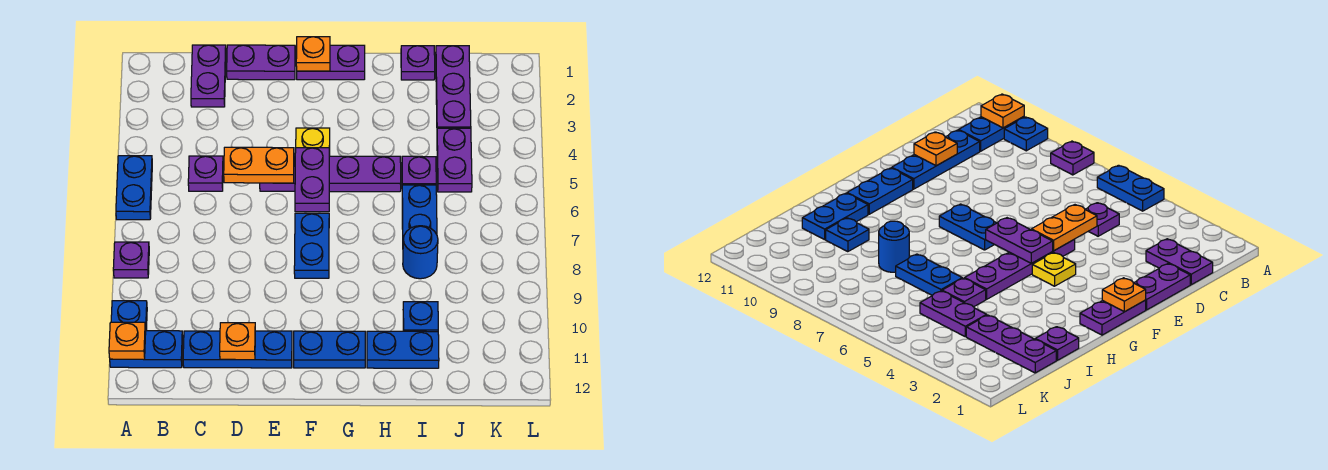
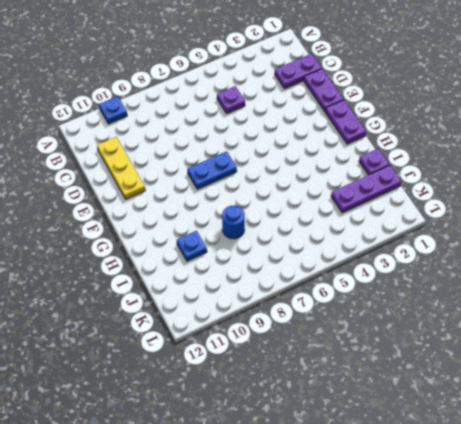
yellow plate C11:E11 level 1 -> blue plate C11:E11 level 1
none -> blue plate A5:A6 level 1
none -> purple plate A8 level 1
none -> blue plate A11:B11 level 1

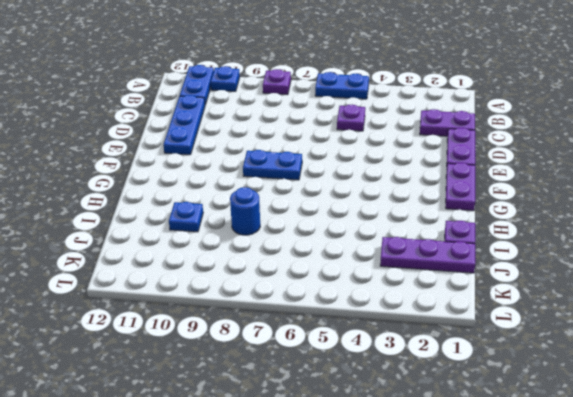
none -> purple plate E5:H5 level 1
none -> yellow plate F4 level 1
none -> blue plate F11:G11 level 1

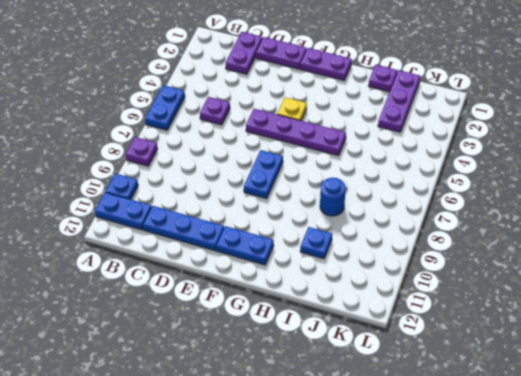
none -> blue plate H11:I11 level 1
none -> purple plate I5 level 1
none -> blue plate I6:I7 level 1

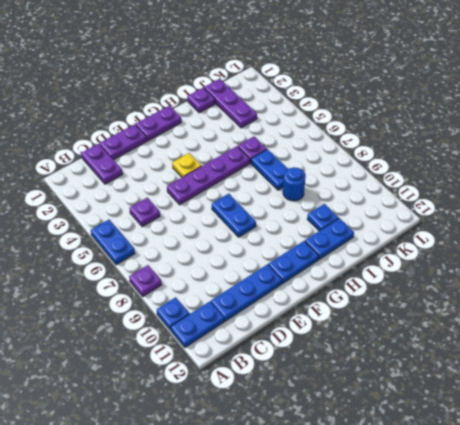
none -> purple plate J4:J5 level 1
none -> orange plate A11 level 2
none -> orange plate D5:E5 level 2

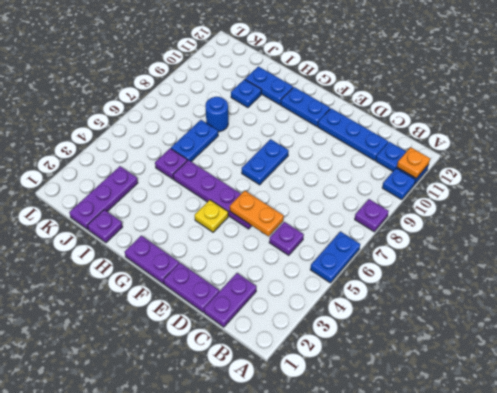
none -> purple plate J4:J5 level 1
none -> orange plate D11 level 2
none -> orange plate F1 level 2

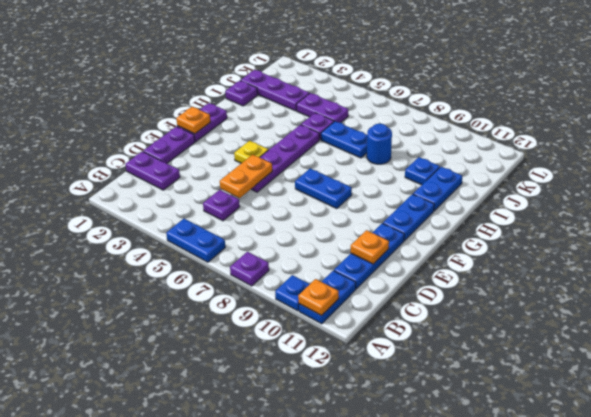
none -> purple plate F5:F6 level 2

